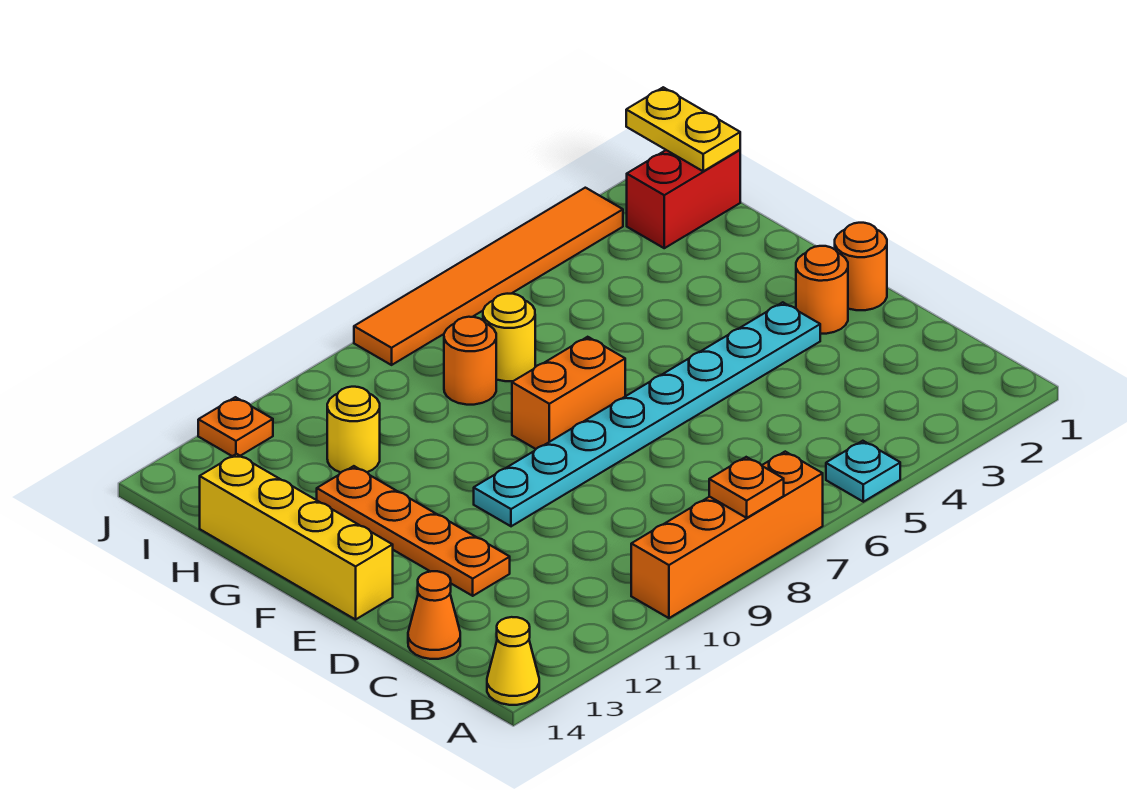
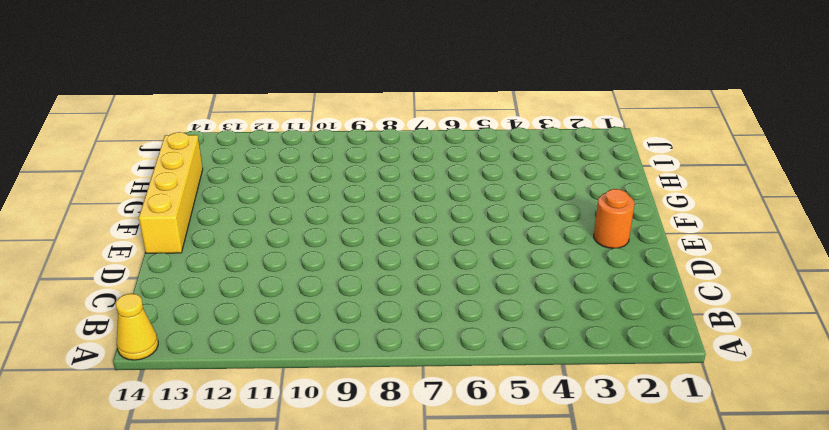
none -> cyan plate A5 level 1
none -> orange brick A7:A10 level 1
none -> orange cone C14 level 1

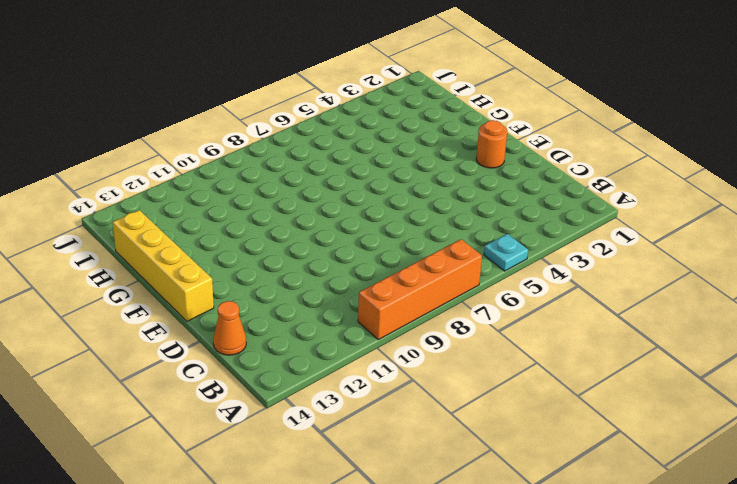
none -> yellow cone A14 level 1
none -> orange plate D12:G12 level 1
none -> orange round brick E1 level 1

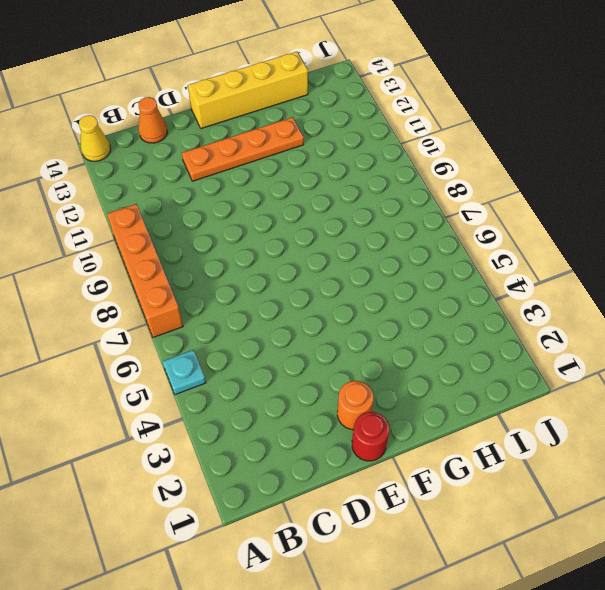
red round brick E1 level 1 -> orange round brick E1 level 1
none -> cyan plate E3:E10 level 1
none -> orange brick F7:F8 level 1
none -> yellow round brick H7 level 1

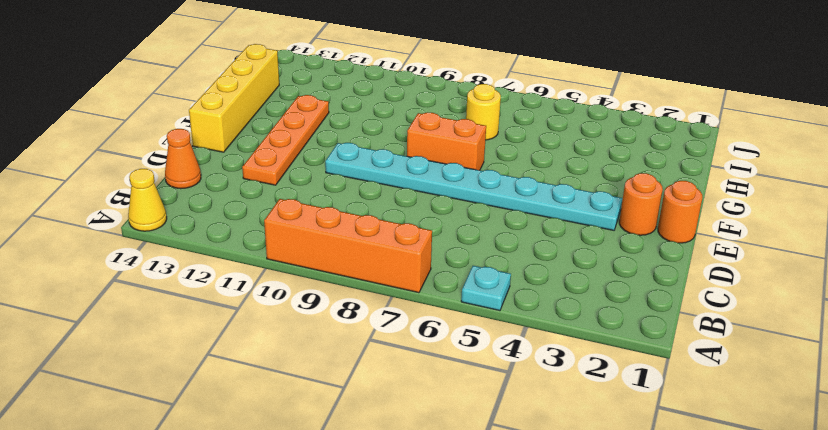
none -> orange round brick H8 level 1
none -> yellow round brick H11 level 1
none -> red brick I1:I2 level 1

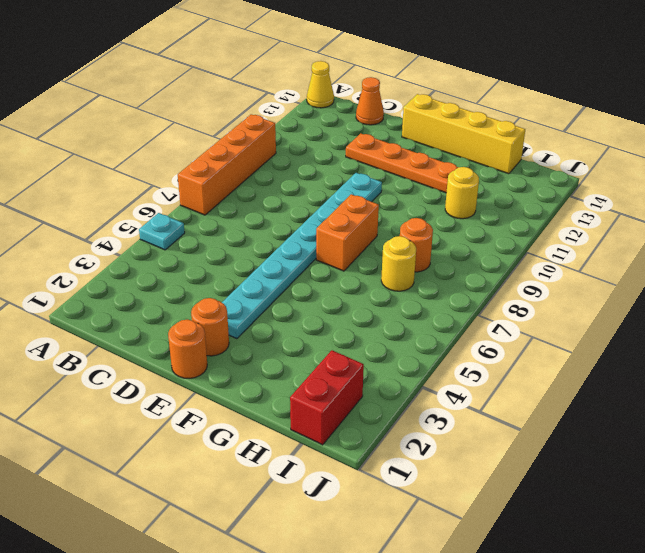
none -> orange tile J3:J8 level 1
none -> orange plate J12 level 1
none -> orange plate A8 level 2

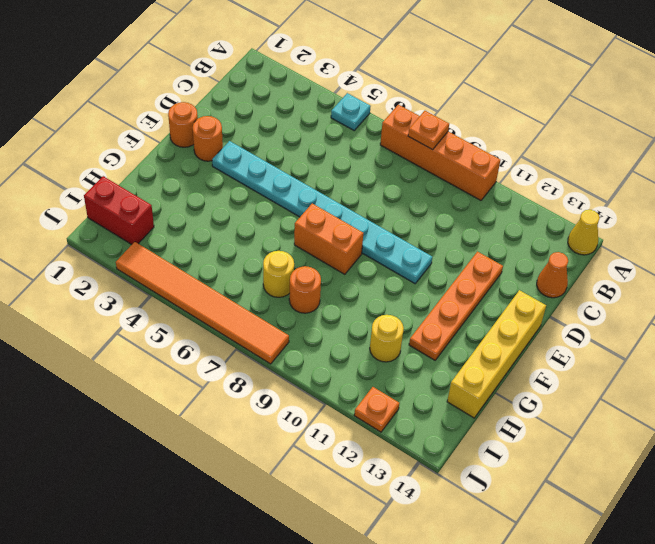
none -> yellow plate I1:J1 level 2

